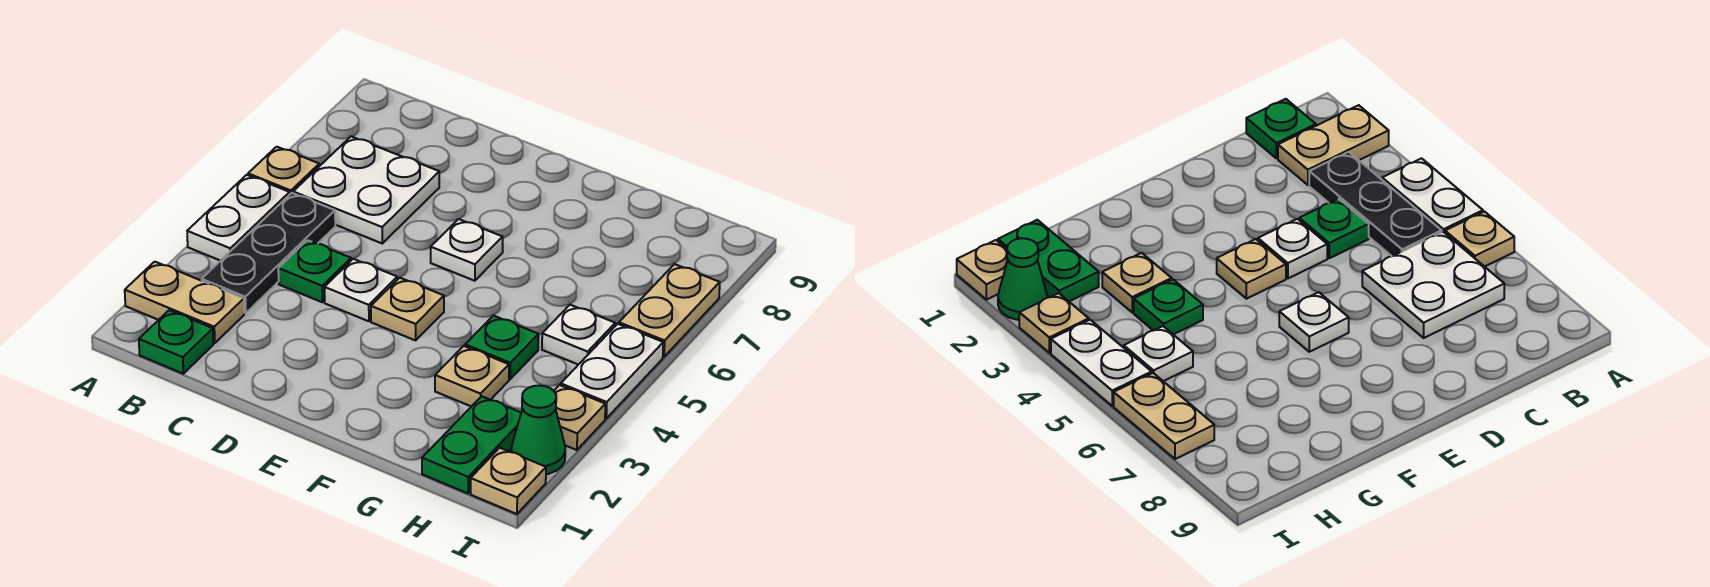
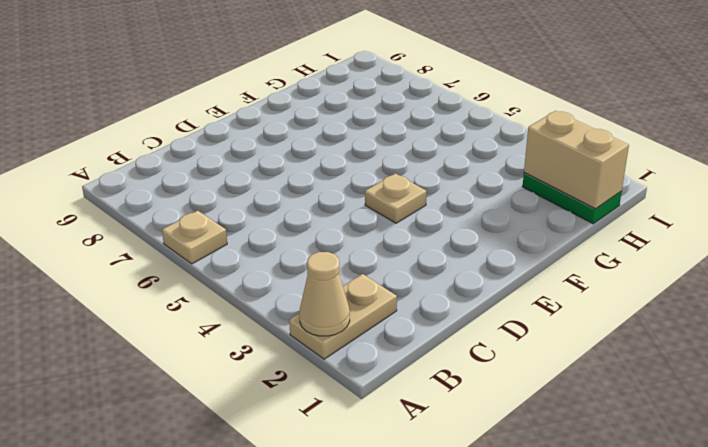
tan cone A2 level 2 -> none
tan brick H1:H2 level 2 -> none
none -> white plate A4:A5 level 1
none -> green plate B1 level 1
none -> black plate B3:B5 level 1

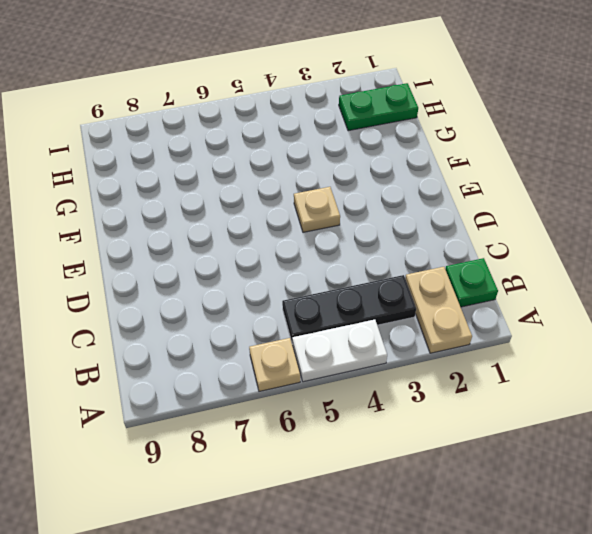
none -> white plate B6:C7 level 1
none -> green plate C4 level 1
none -> white plate D4 level 1

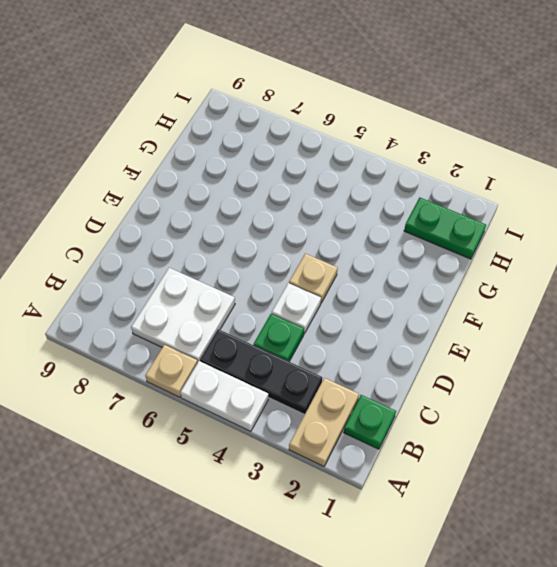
none -> white plate E6 level 1
none -> tan plate G3 level 1
none -> green plate G4 level 1

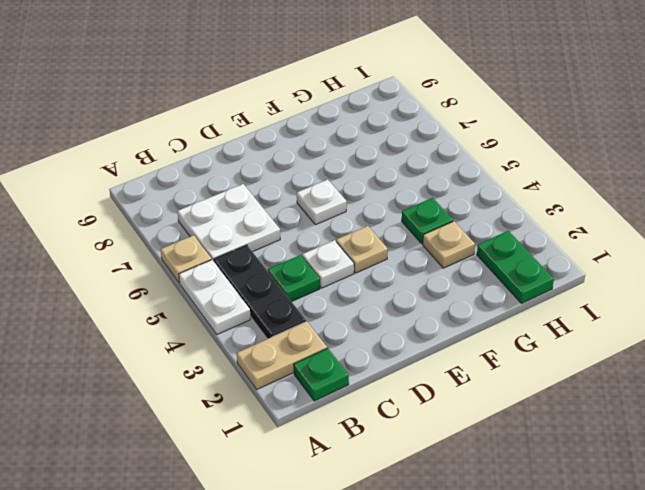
none -> white plate H5 level 1
none -> tan plate I1 level 1
none -> green cone I2 level 1

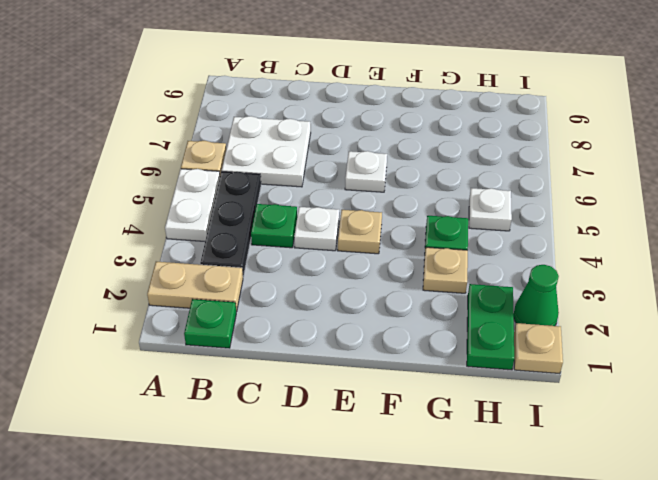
none -> tan plate I3 level 1
none -> white plate I4:I5 level 1
none -> tan plate I6:I7 level 1

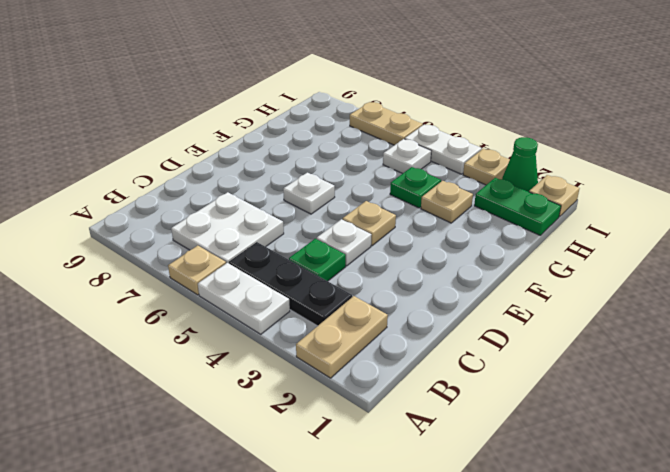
none -> green plate B1 level 1

